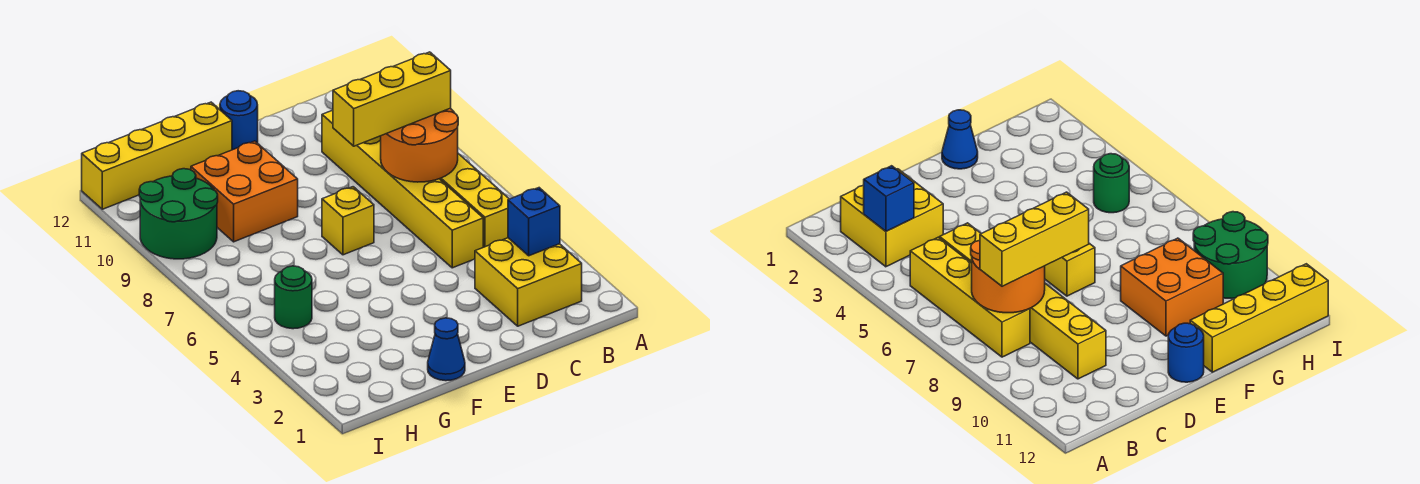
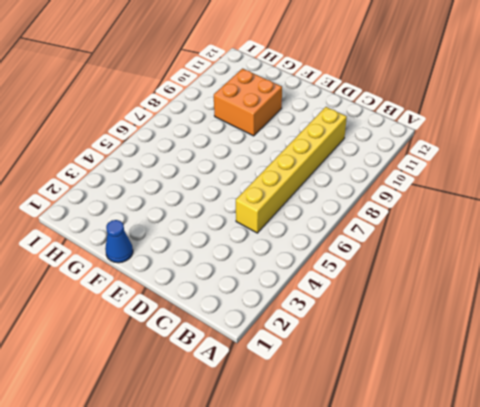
none -> yellow brick B2:C3 level 1
none -> yellow brick B5:B8 level 1
none -> yellow brick E7 level 1

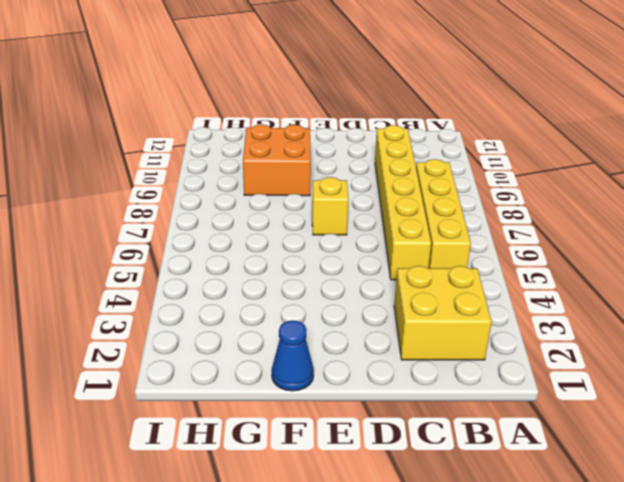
none -> blue round brick E12 level 1
none -> yellow brick F12:I12 level 1
none -> green round brick H5 level 1

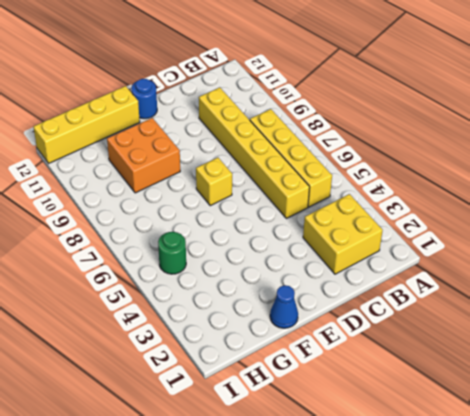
none -> green round brick H9:I10 level 1
none -> blue brick B3 level 2
none -> orange round brick B7:C8 level 2

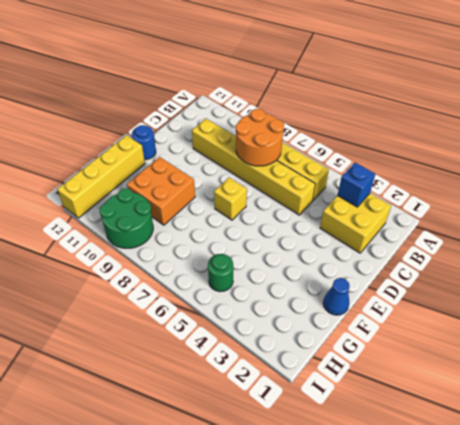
none -> yellow brick B8:D8 level 3

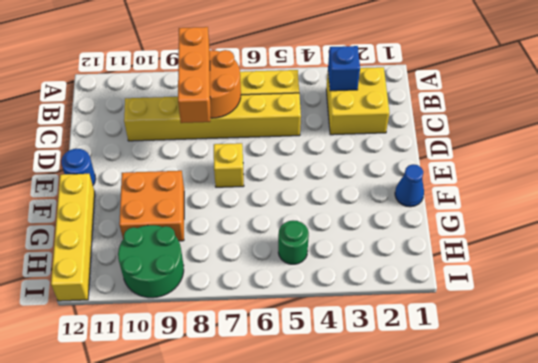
orange brick B8:D8 level 3 -> yellow brick B8:D8 level 3

